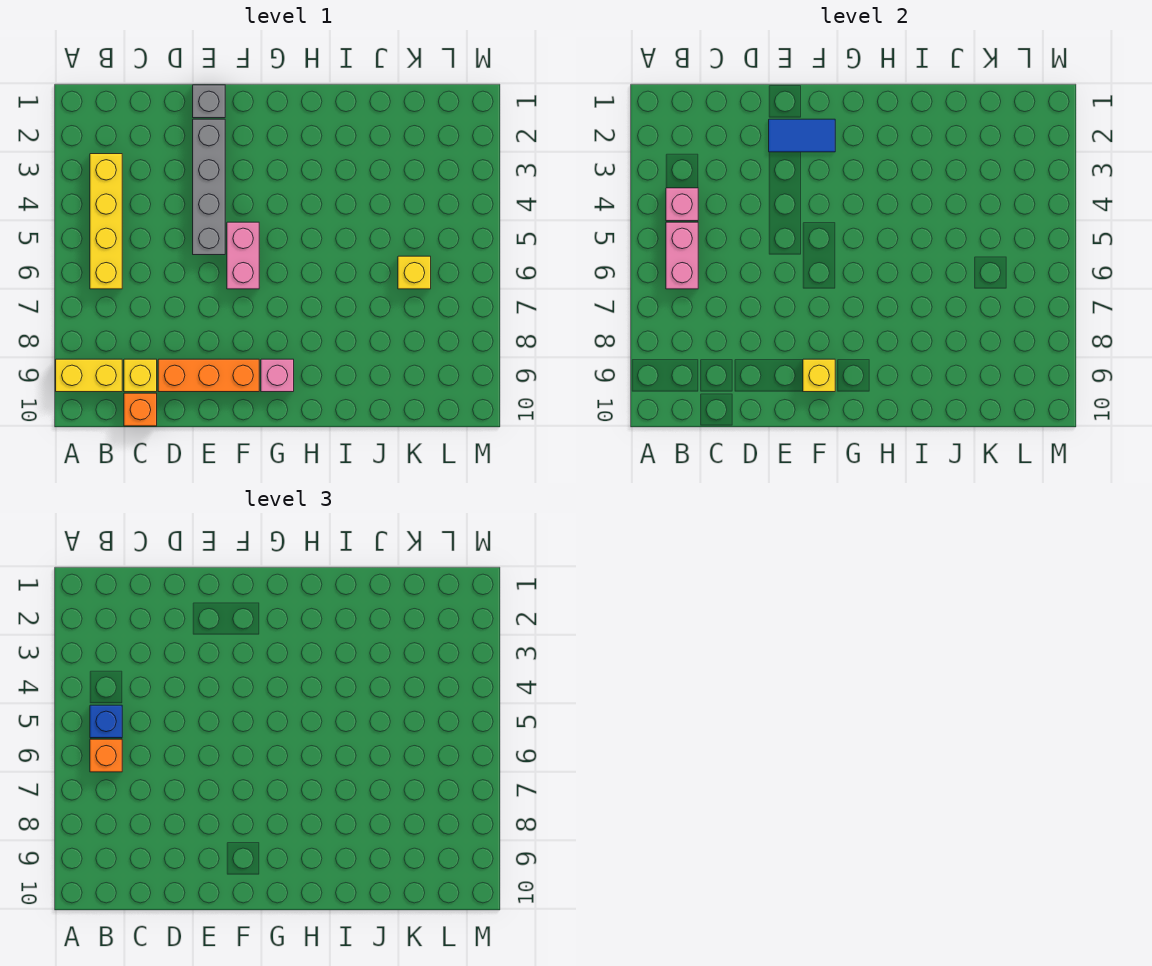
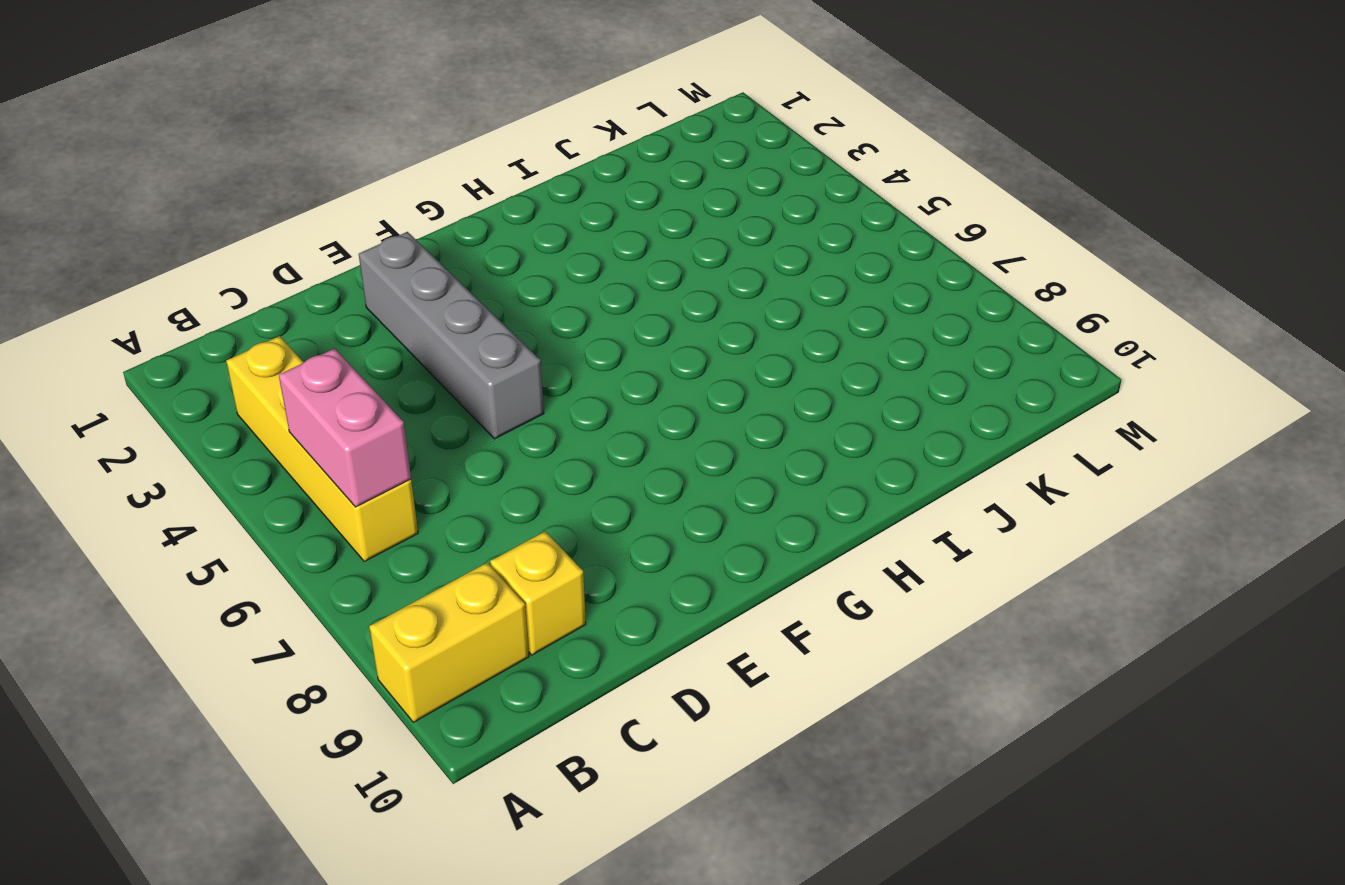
none -> orange brick C10 level 1
none -> orange brick D9:F9 level 1
none -> grey brick E1 level 1

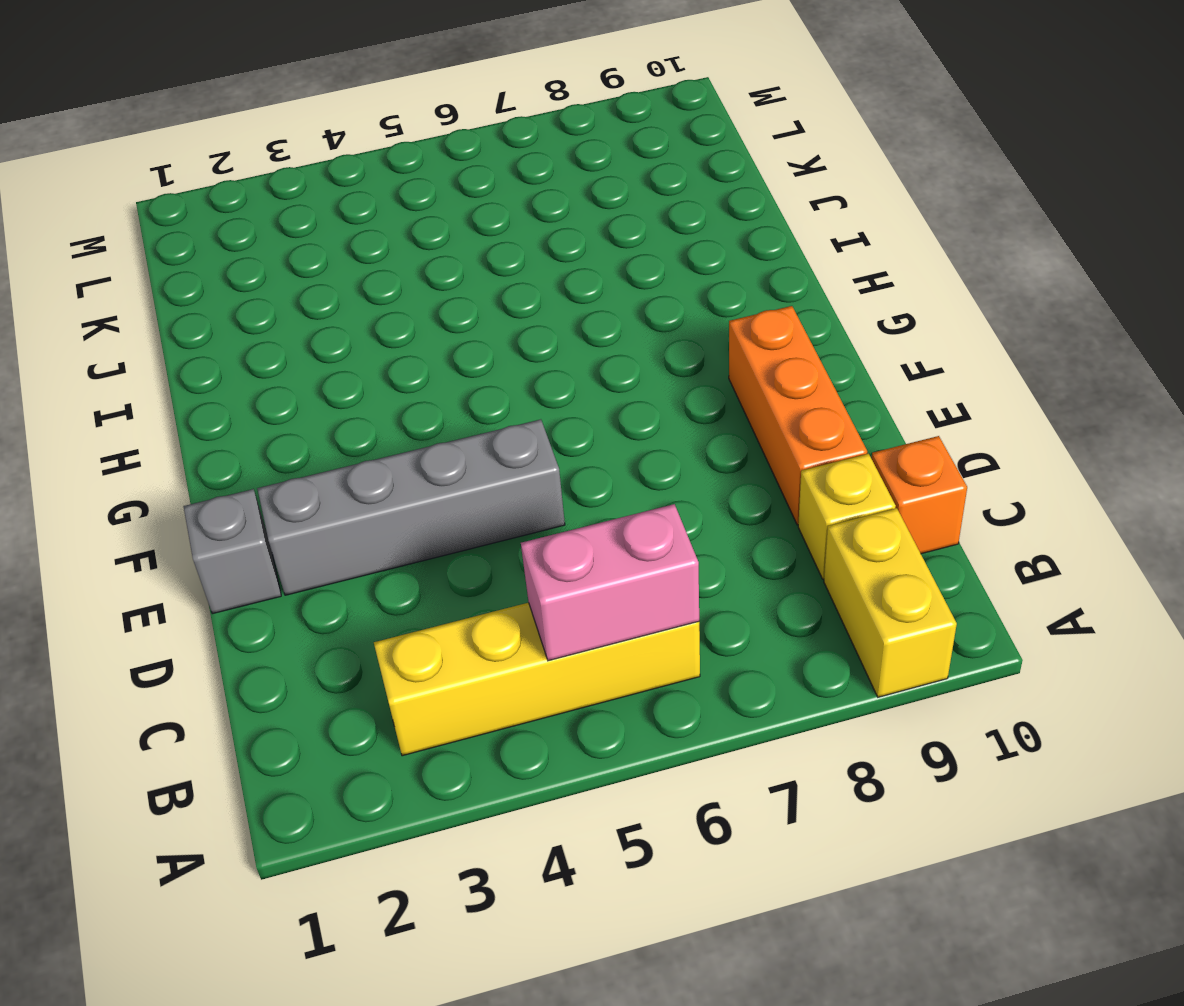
none -> pink brick F5:F6 level 1
none -> pink brick G9 level 1
none -> yellow brick K6 level 1

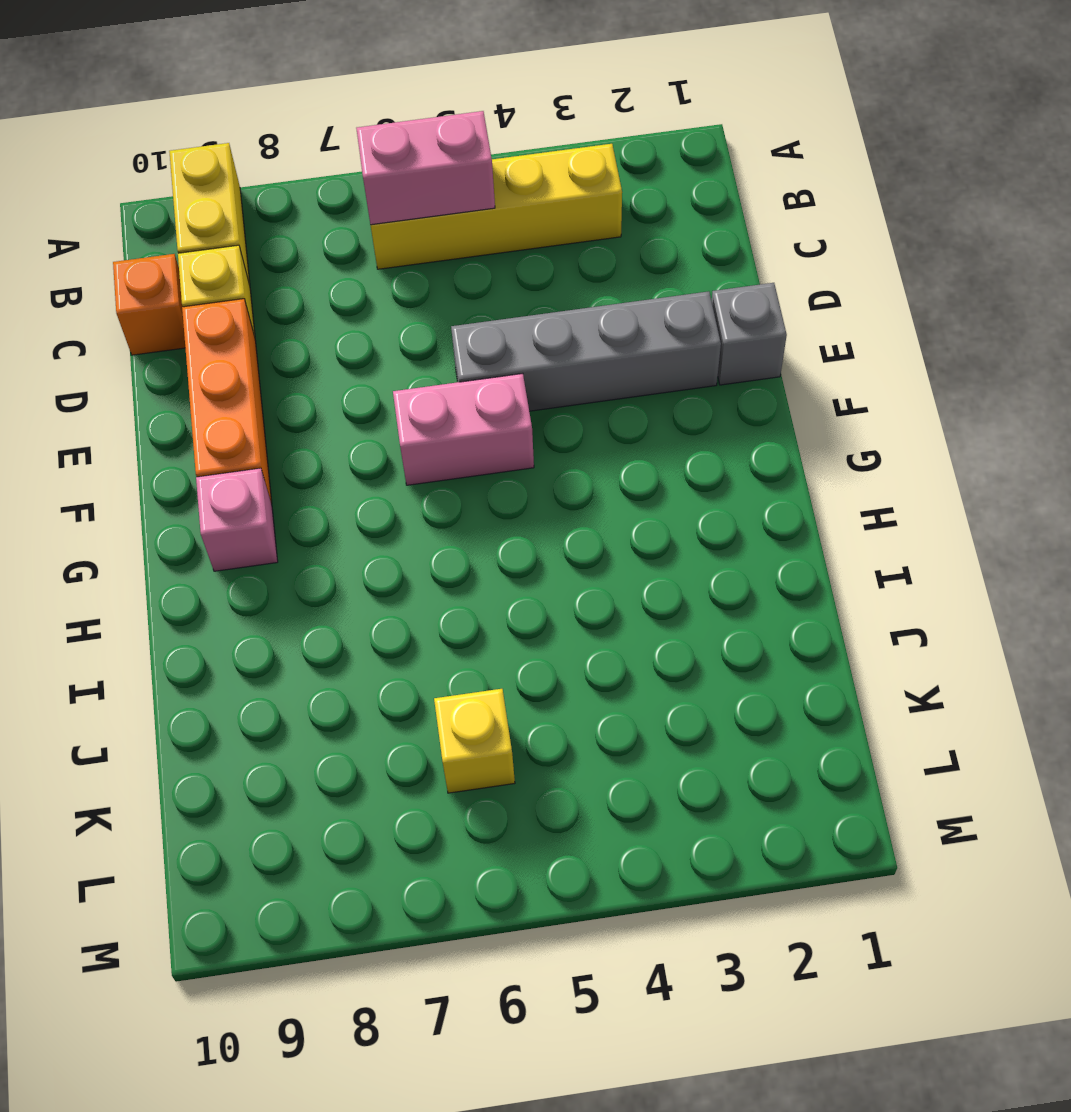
none -> pink brick B4 level 2
none -> blue tile E2:F2 level 2
none -> yellow brick F9 level 2

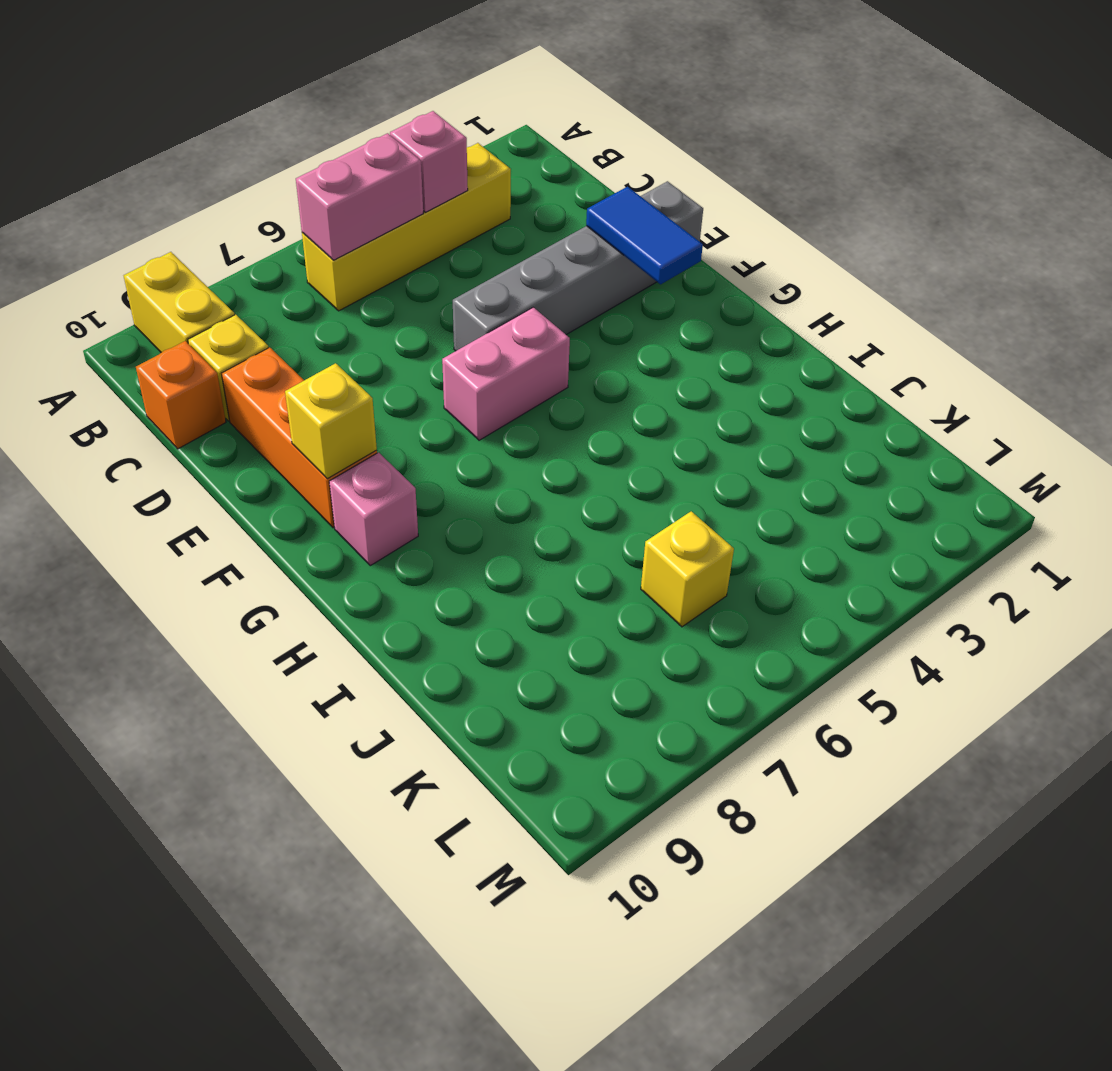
none -> blue brick B5 level 3
none -> orange brick B6 level 3

